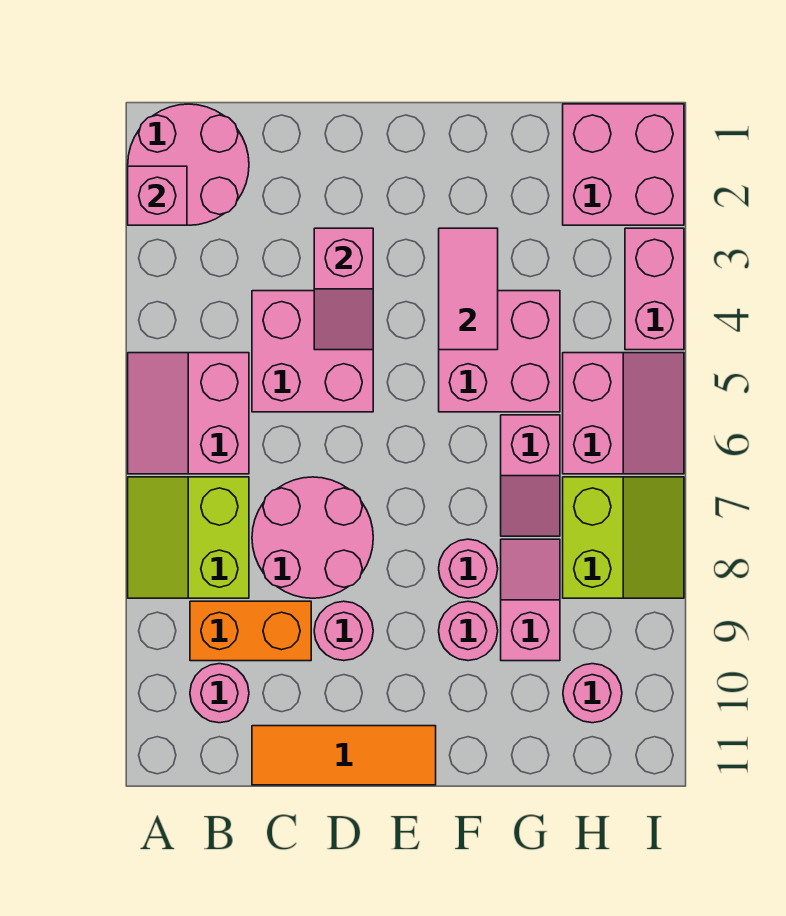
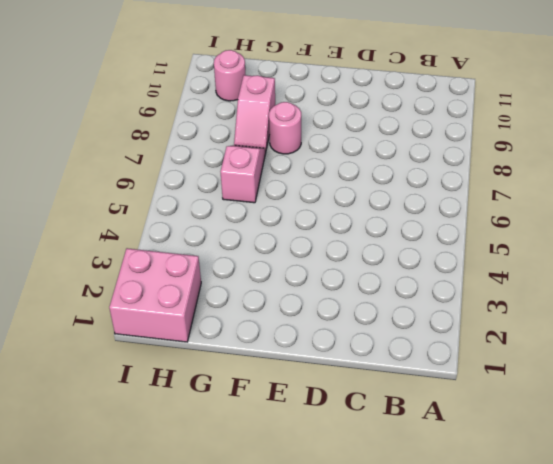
none -> pink round brick A1:B2 level 1
none -> pink slope A5:B6 level 1 top B
none -> lime slope A7:B8 level 1 top B

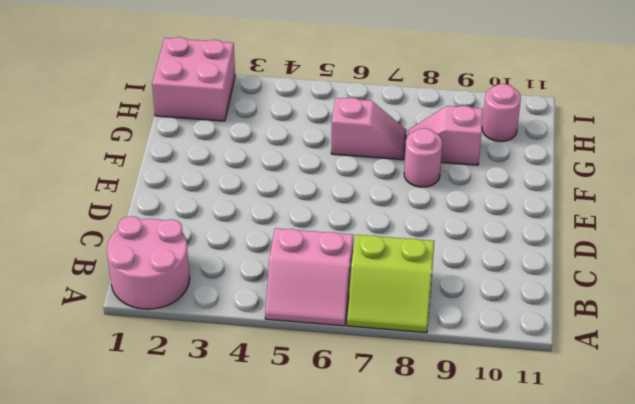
none -> orange brick B9:C9 level 1
none -> pink round brick B10 level 1
none -> pink brick C4:D5 level 1

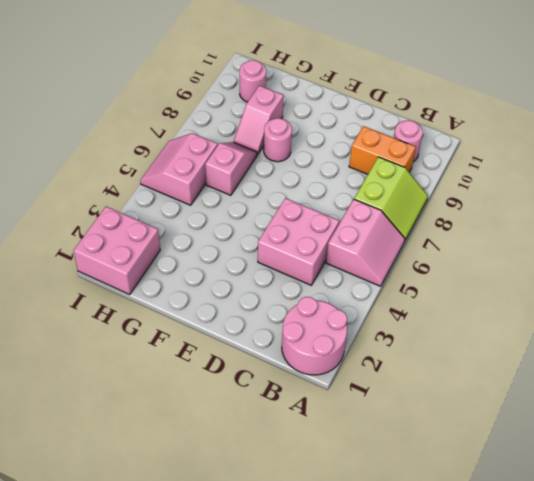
none -> pink round brick C7:D8 level 1
none -> orange tile C11:E11 level 1
none -> pink round brick D9 level 1

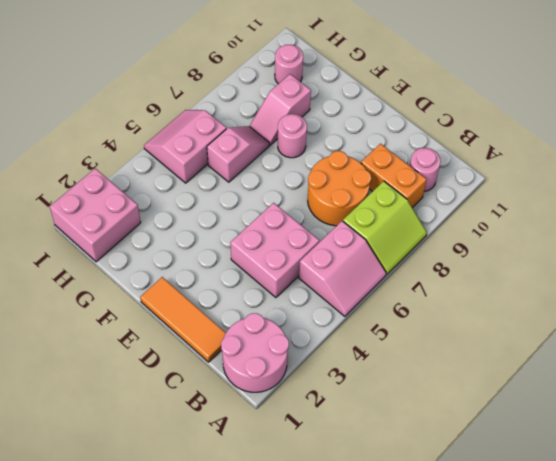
orange tile C1:E1 level 1 -> orange tile C11:E11 level 1
orange round brick C7:D8 level 1 -> pink round brick C7:D8 level 1
none -> pink round brick D9 level 1
none -> pink brick F4:G5 level 1
none -> pink round brick F9 level 1

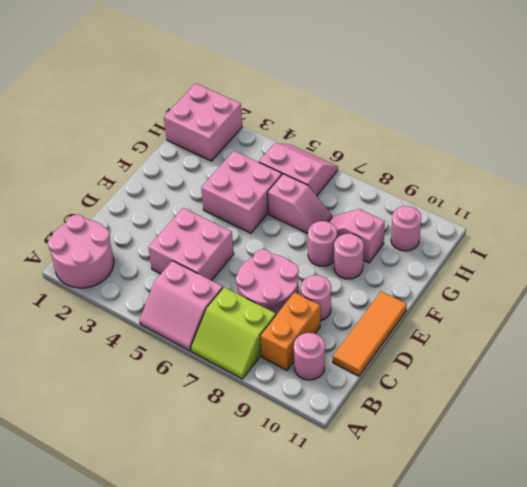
none -> lime slope H7:I8 level 1 top H
none -> pink brick I3:I4 level 1
none -> pink brick A2 level 2

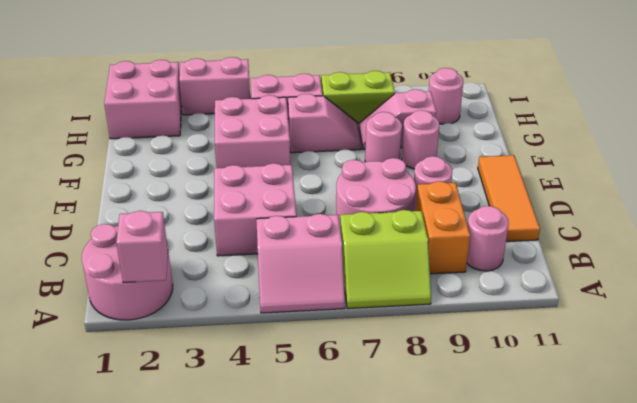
none -> pink slope D3:D4 level 2 top 3
none -> pink tile F3:F4 level 2

